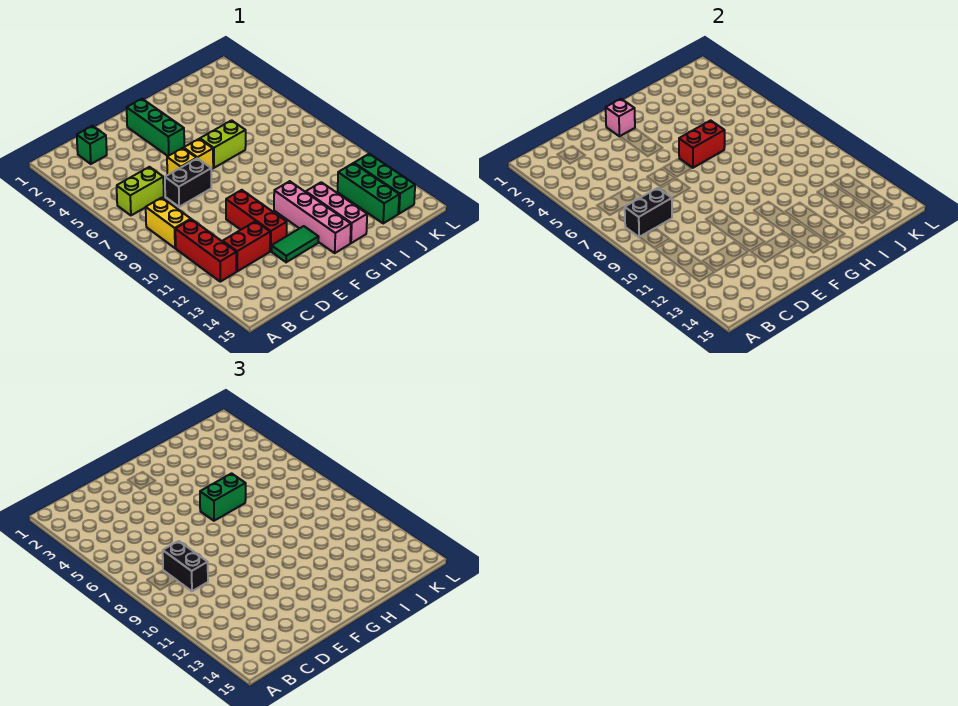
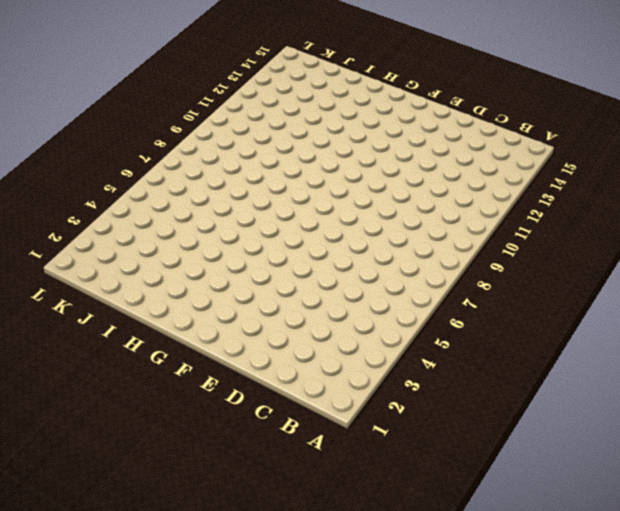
none -> lime brick B6:C6 level 1
none -> yellow brick B8:B9 level 1
none -> red brick B10:B12 level 1

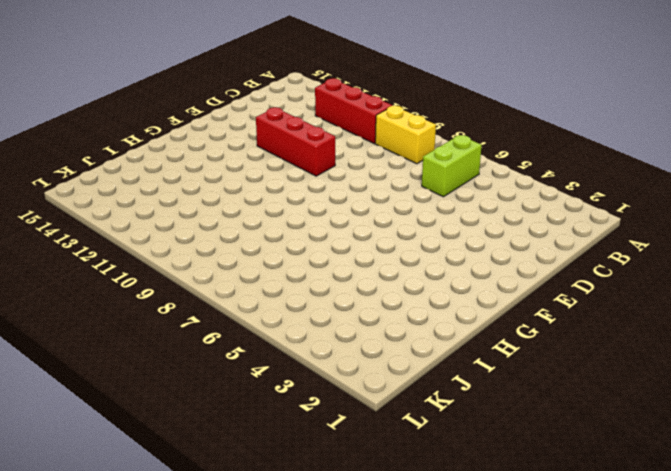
none -> green brick C2 level 1
none -> red brick C12:D12 level 1
none -> black brick D7:E7 level 1

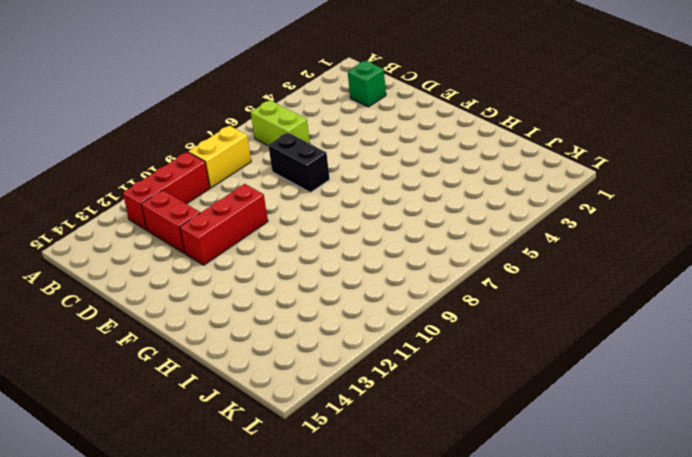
none -> yellow brick E6 level 1
none -> green tile E13:F13 level 1
none -> green brick F2:F4 level 1

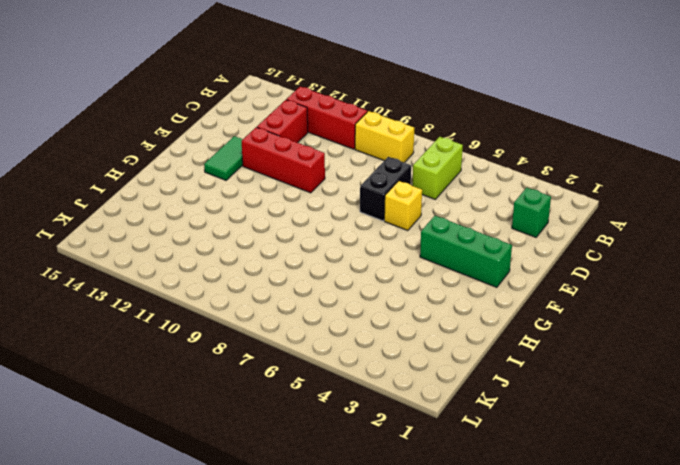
none -> yellow brick F6 level 1
none -> lime brick G6:H6 level 1
none -> pink brick G11:G14 level 1

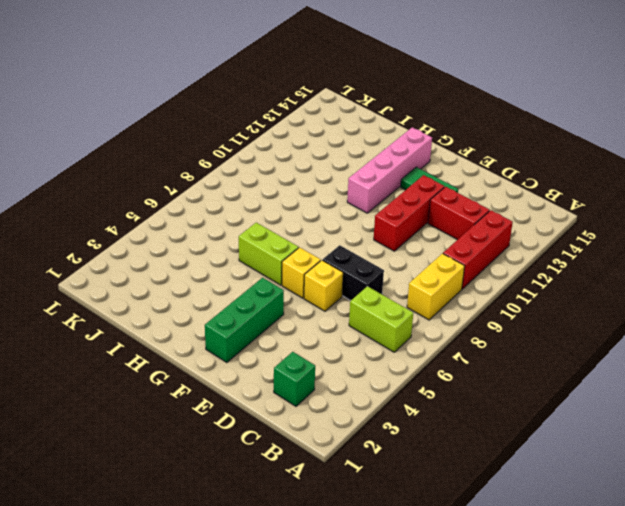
none -> pink brick H12:H14 level 1
none -> green brick J12:J14 level 1
none -> green brick K12:K14 level 1

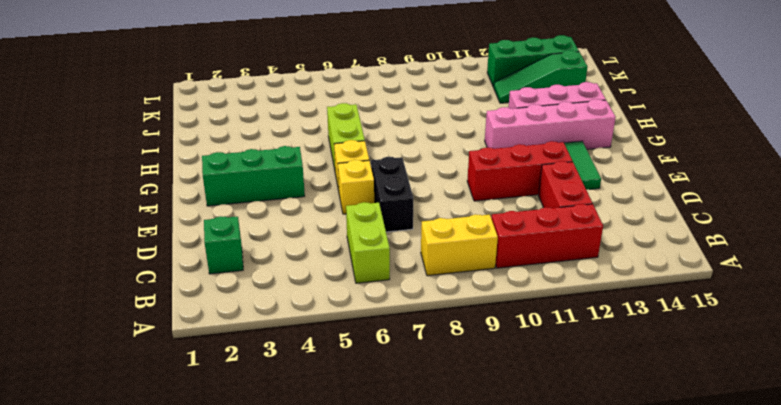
green slope J12:J14 level 1 top 14 -> green brick J12:J14 level 1
none -> black brick B8:C8 level 2
none -> pink brick F2 level 2
none -> red brick G6:H6 level 2

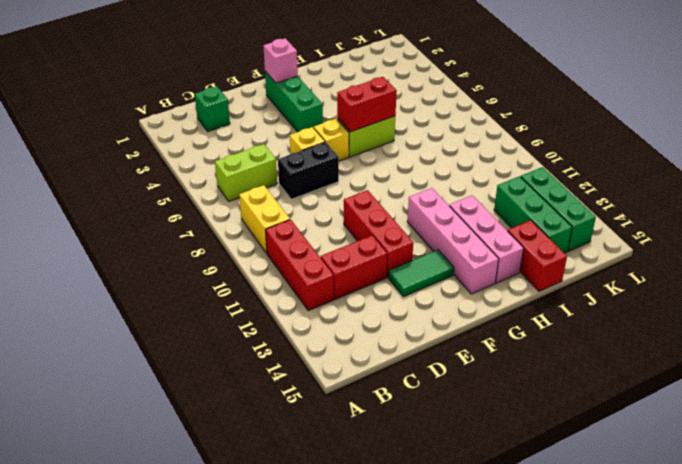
red brick I14:I15 level 1 -> none
none -> black brick B8:C8 level 2
none -> black brick C8:C9 level 3
none -> green brick G6:H6 level 3

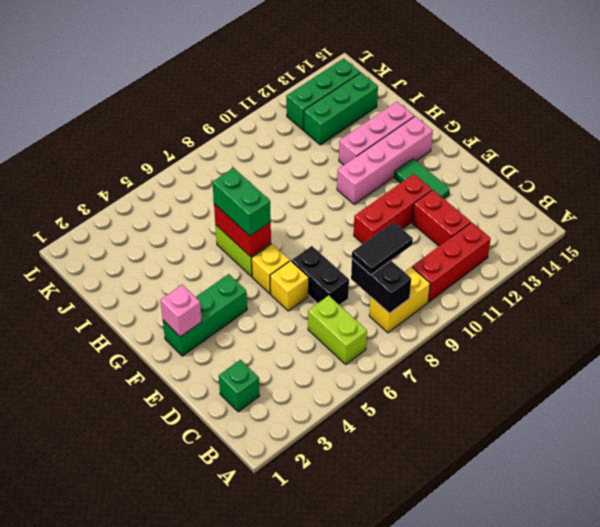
black tile C8:C9 level 3 -> black brick C8:C9 level 3

